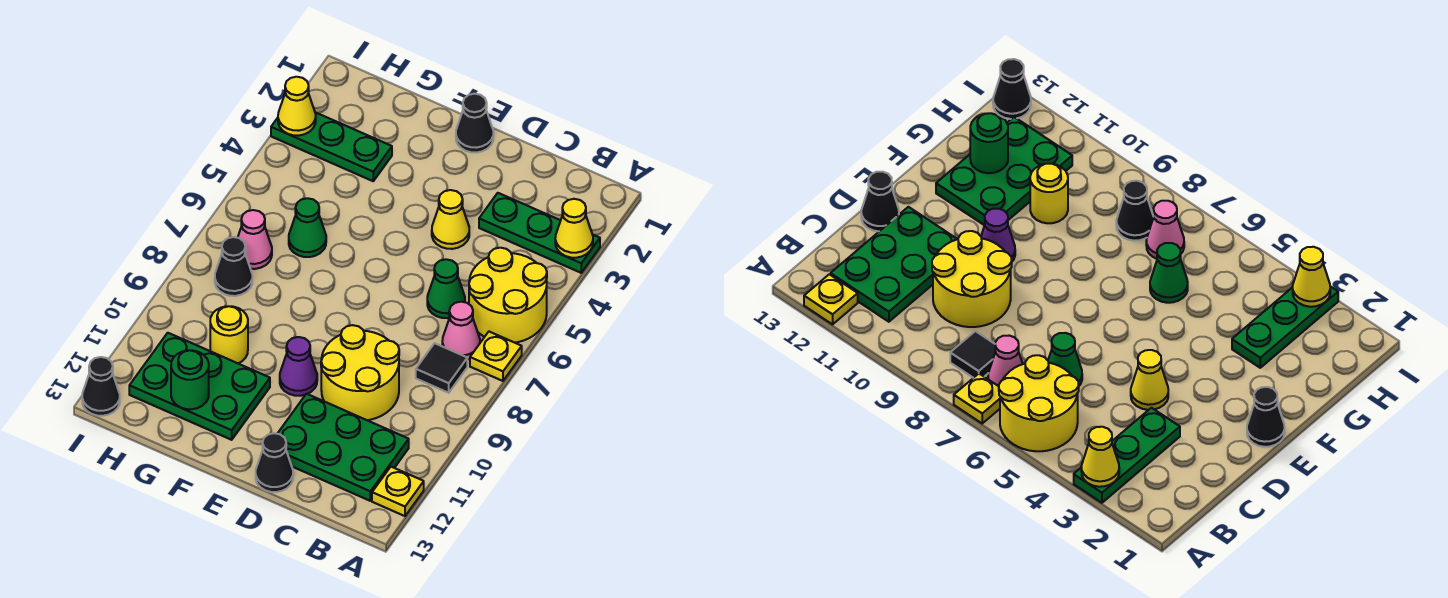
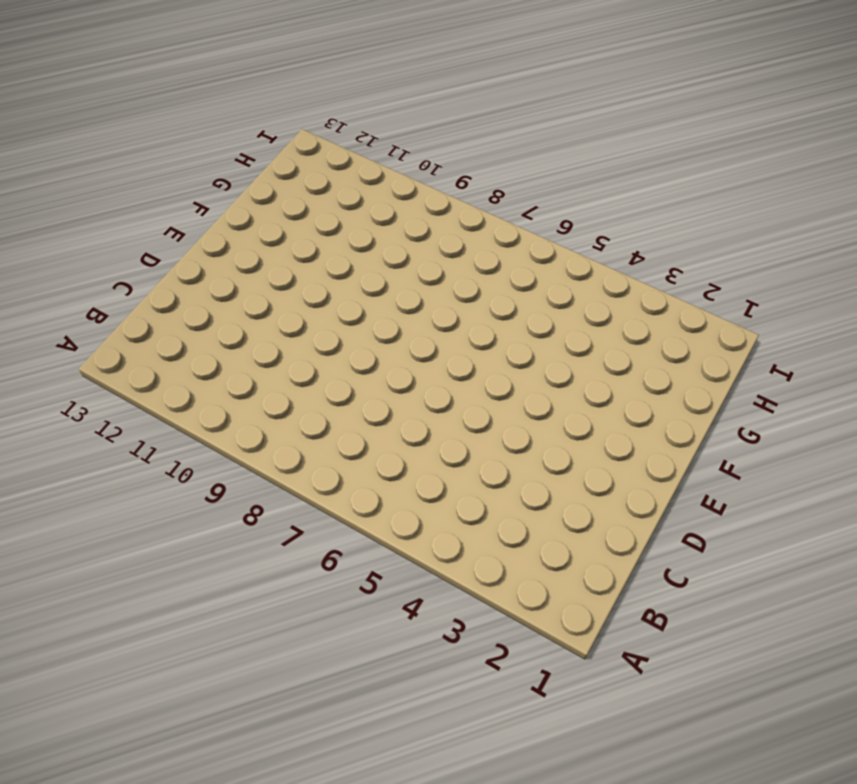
none -> green plate A3:C3 level 1
none -> yellow round brick A5:B6 level 1
none -> yellow plate A7 level 1

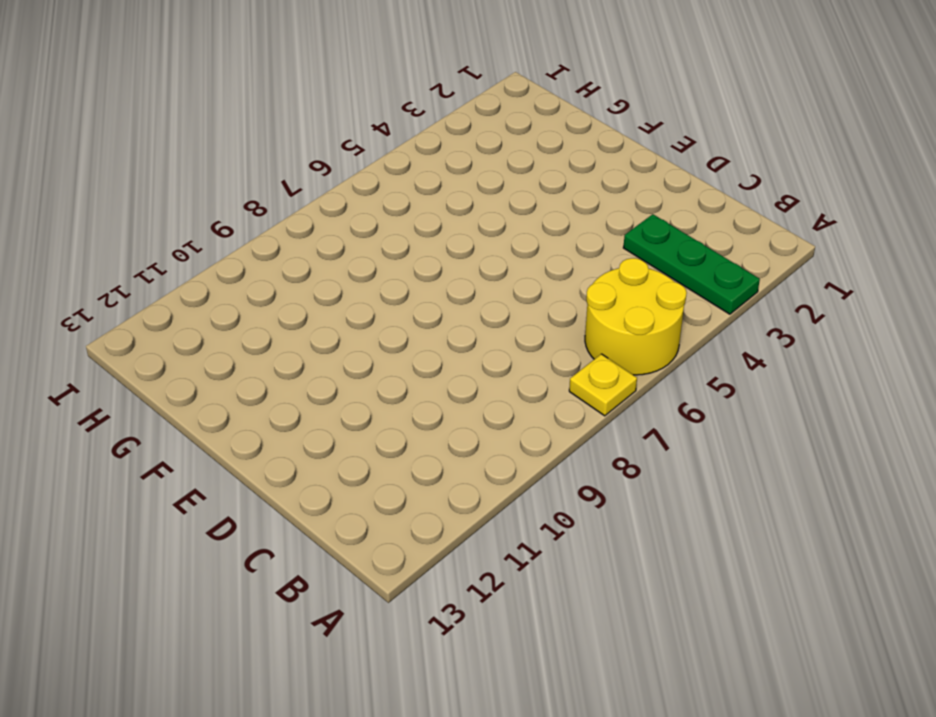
none -> yellow plate A12 level 1
none -> pink cone B7 level 1
none -> black tile B8 level 1

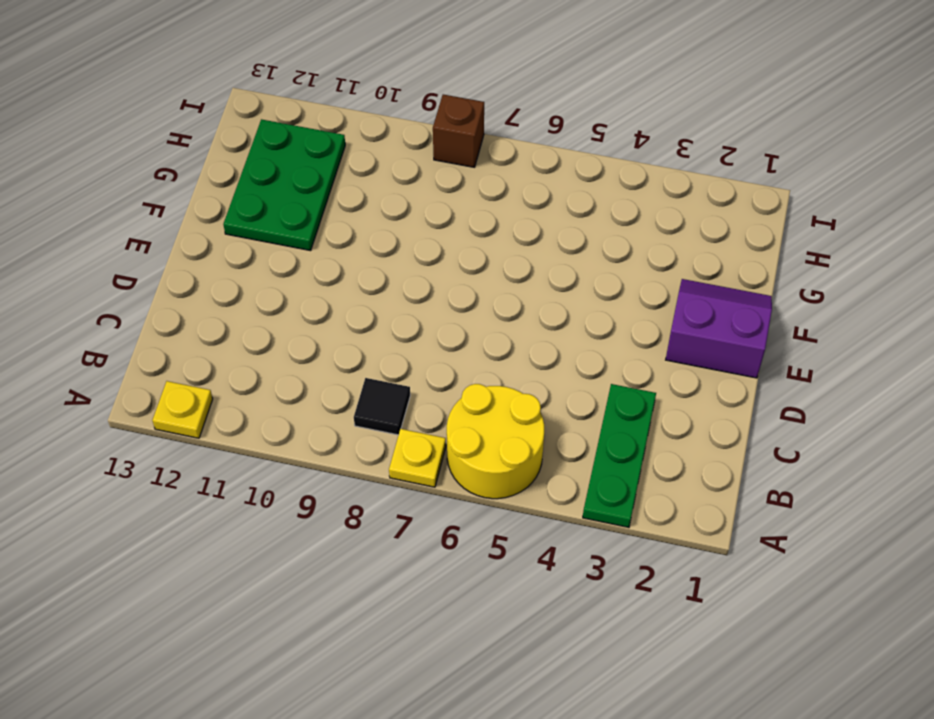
purple slope E1:F2 level 1 top E -> black cone E1 level 1
brown brick I8 level 1 -> none
none -> pink cone B7 level 1
none -> green plate B11:D12 level 1
none -> green cone C6 level 1

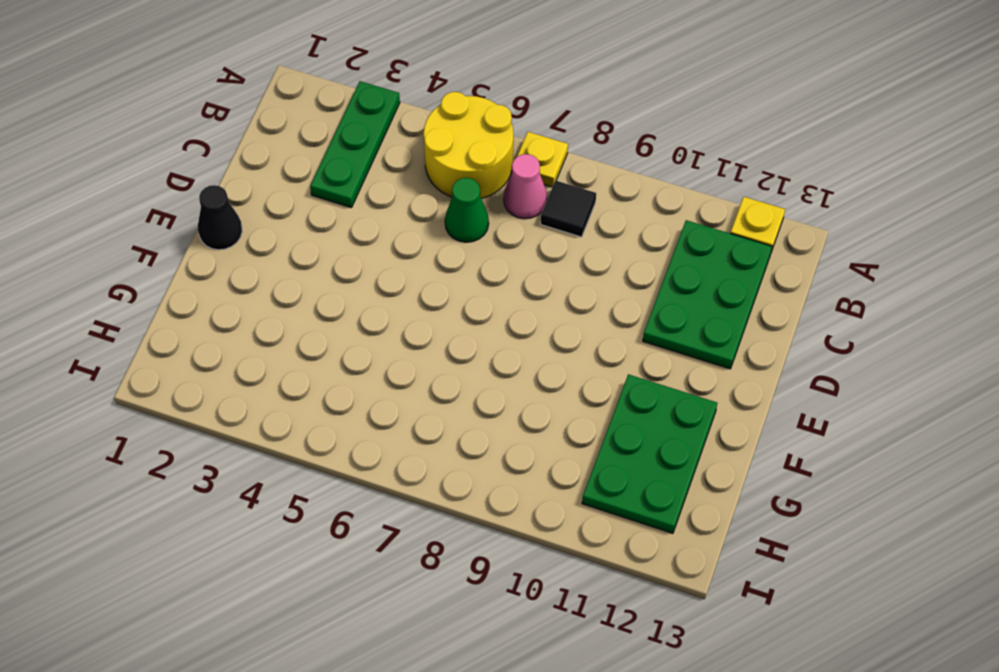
none -> yellow round brick C9:D10 level 1
none -> yellow cone D4 level 1
none -> black cone D13 level 1

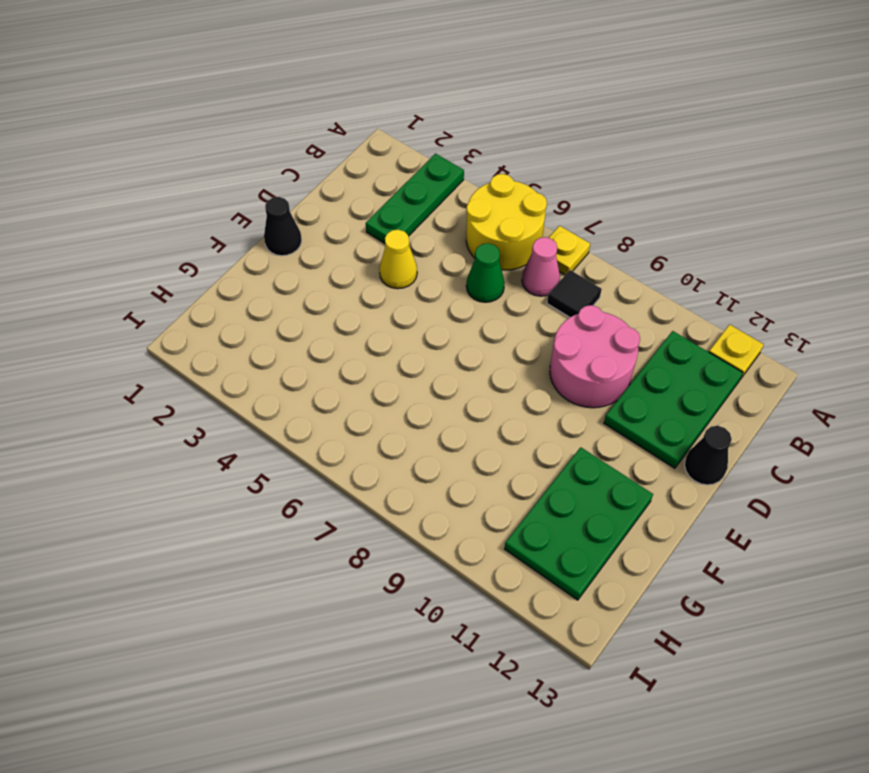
pink round brick C9:D10 level 1 -> yellow round brick C9:D10 level 1
none -> purple cone E10 level 1
none -> green plate G3:I3 level 1
none -> green cone G6 level 1

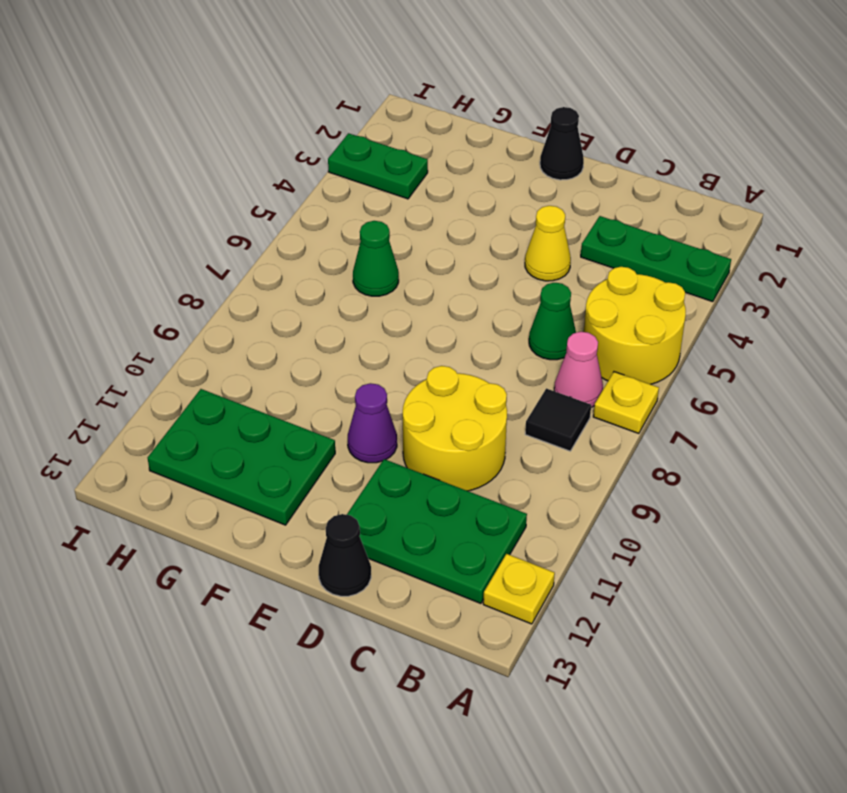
green plate H3:I3 level 1 -> green plate G3:I3 level 1
none -> yellow round brick G10 level 1
none -> pink cone H7 level 1
none -> black cone H8 level 1

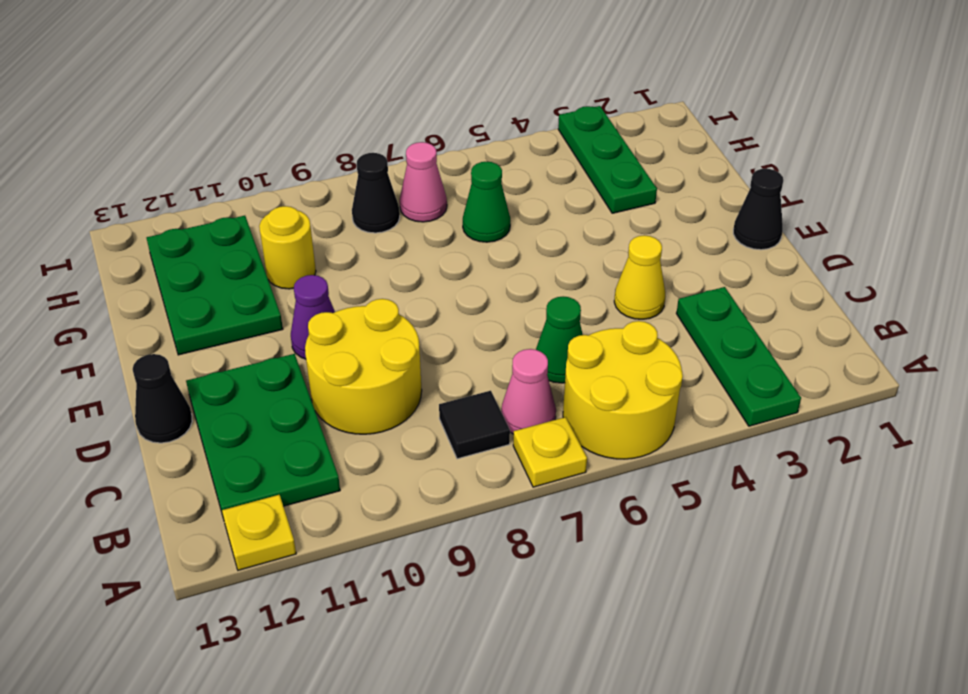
none -> black cone I13 level 1
none -> yellow cone A3 level 2
none -> green round brick G12 level 2

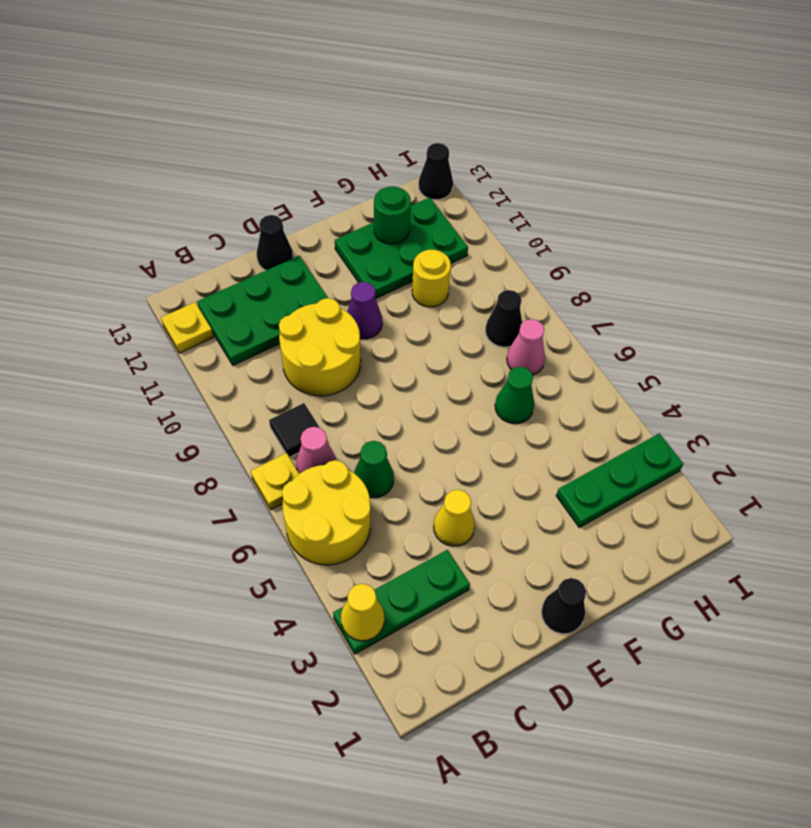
none -> yellow cone I3 level 2

